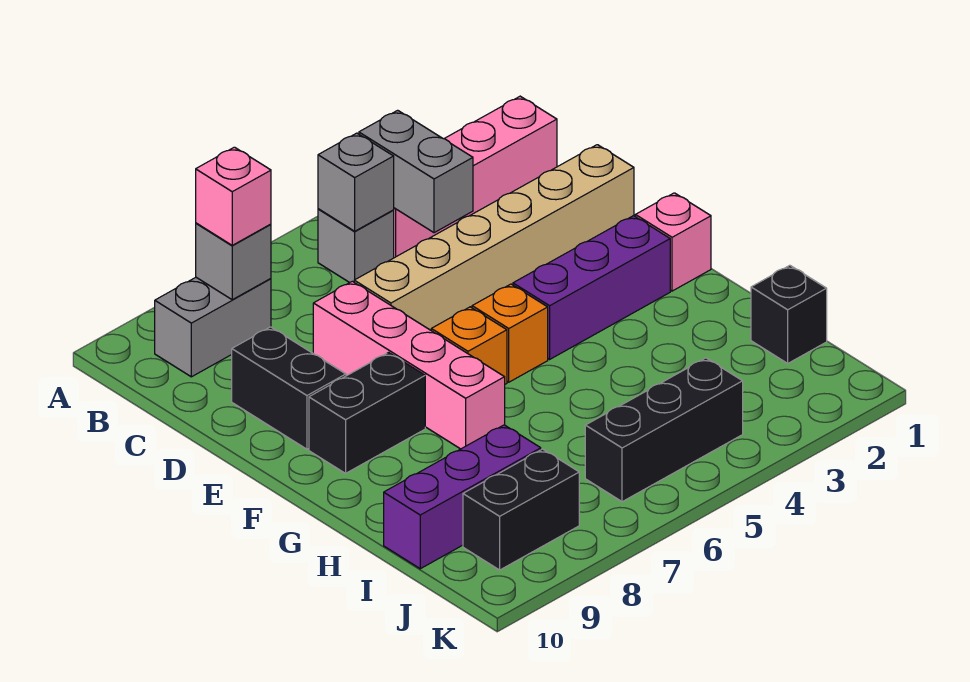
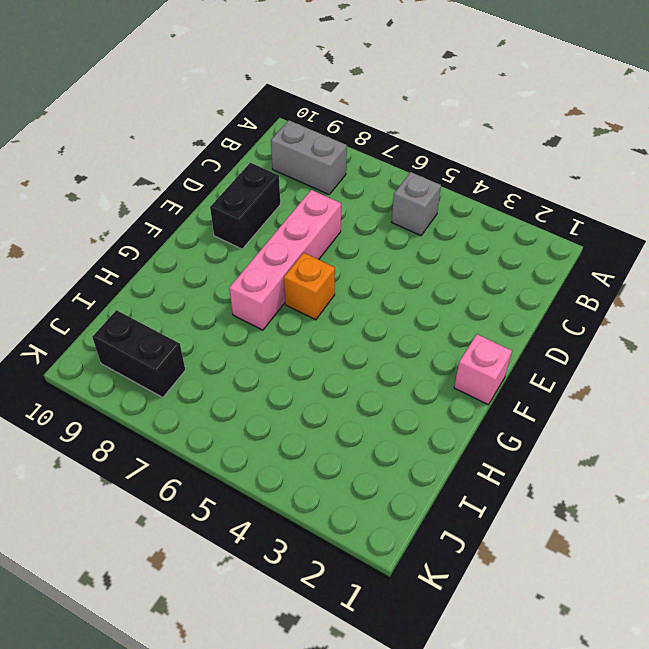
none -> pink brick B1:B4 level 1
none -> tan brick D1:D6 level 1
none -> purple brick F2:F4 level 1

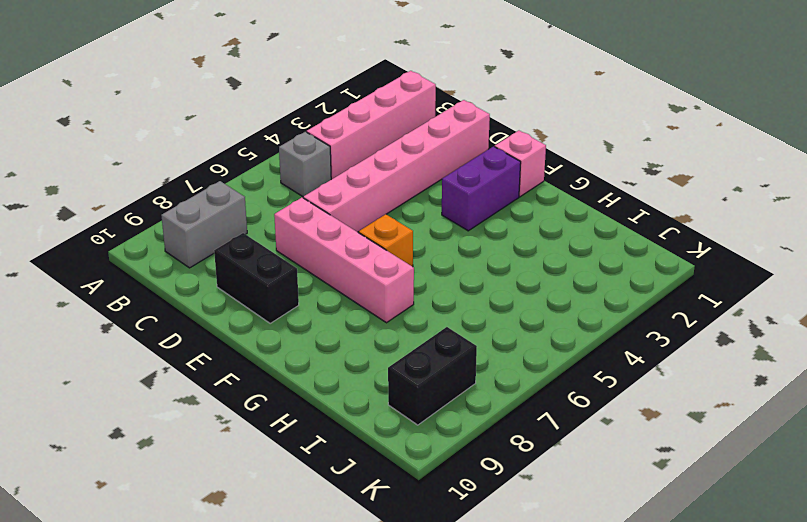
pink brick D1:D6 level 1 -> tan brick D1:D6 level 1
purple brick F2:F3 level 1 -> purple brick F2:F4 level 1
none -> orange brick F5 level 1
none -> black brick F8:F9 level 1
none -> black brick I1 level 1

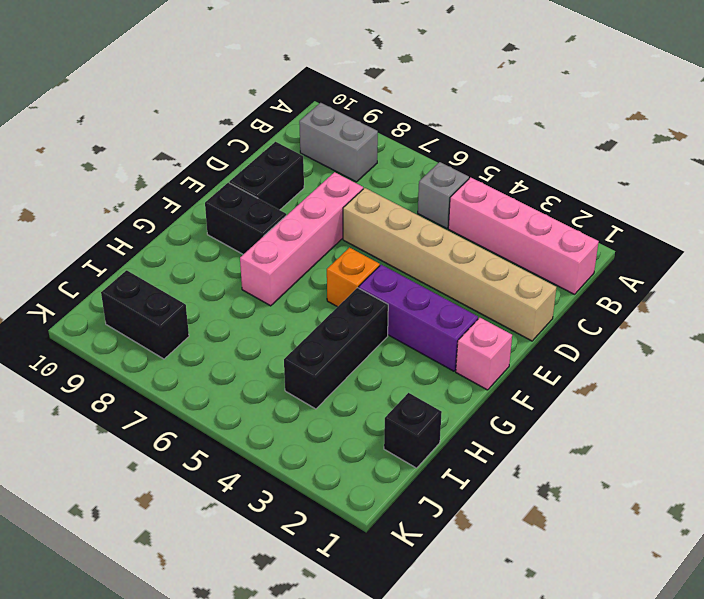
black brick G4:I4 level 1 -> black brick J4:J6 level 1
none -> orange brick F6 level 1
none -> purple brick I8:I10 level 1
none -> grey brick B4:C4 level 2

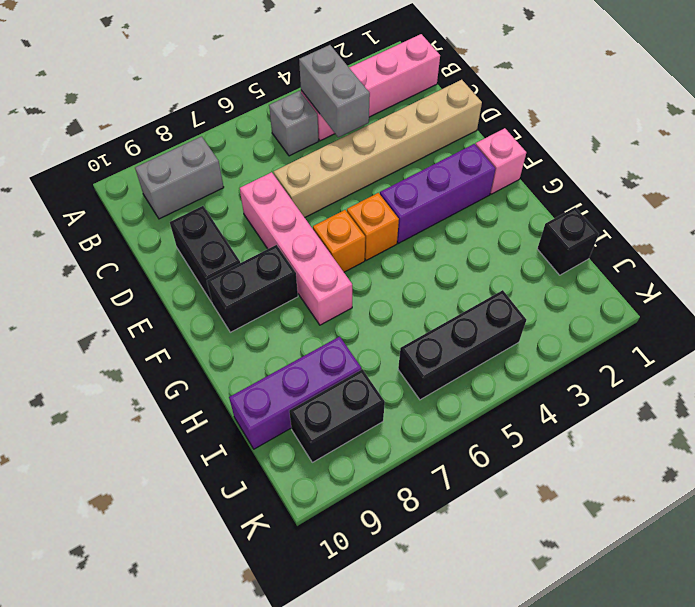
none -> grey brick B5 level 2
none -> grey brick B8 level 2
none -> pink brick B8 level 3

